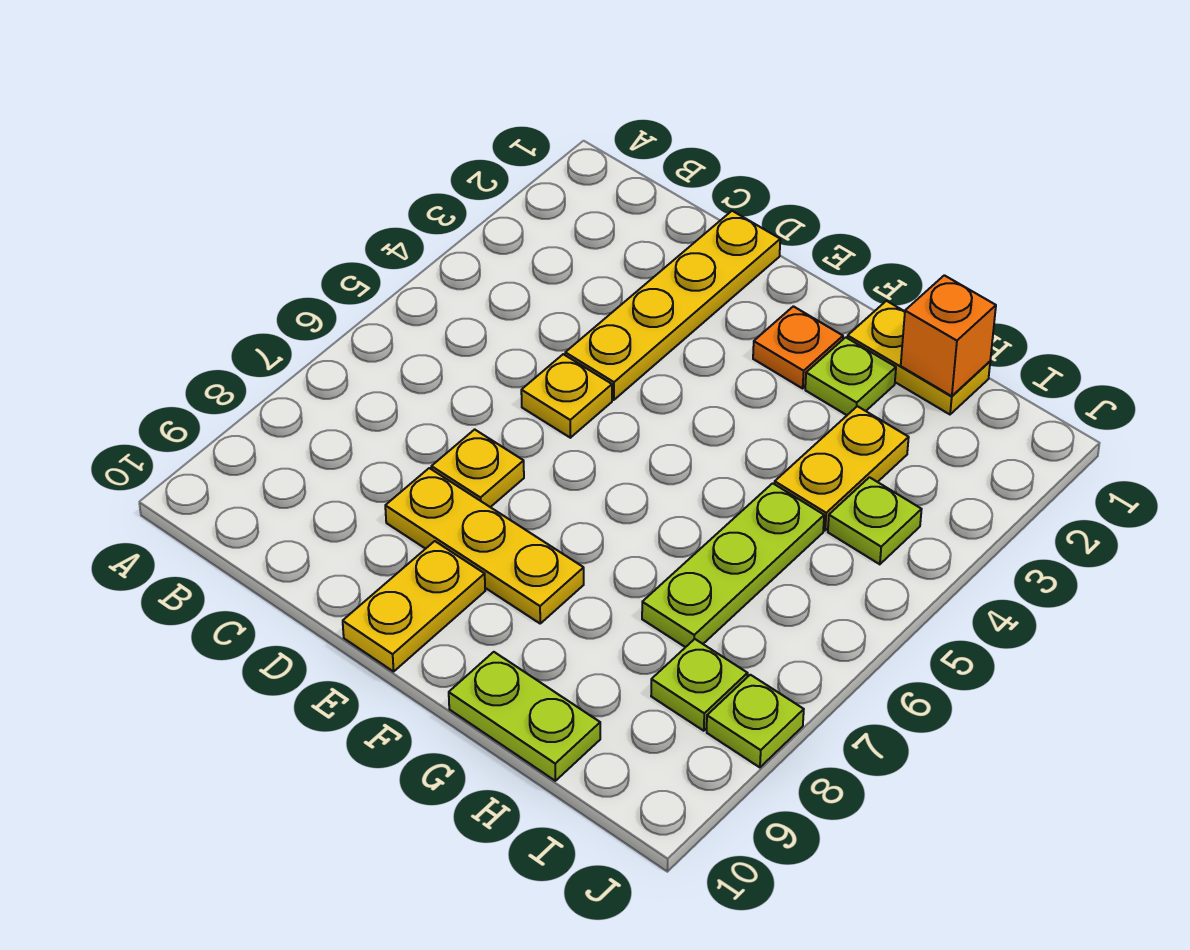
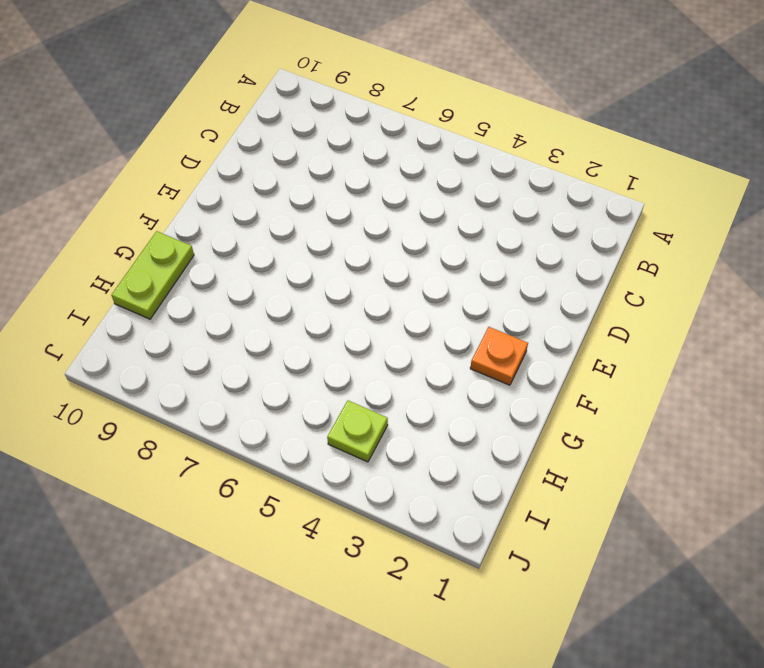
none -> yellow plate D1:D4 level 1
none -> yellow plate D5 level 1
none -> yellow plate D7 level 1

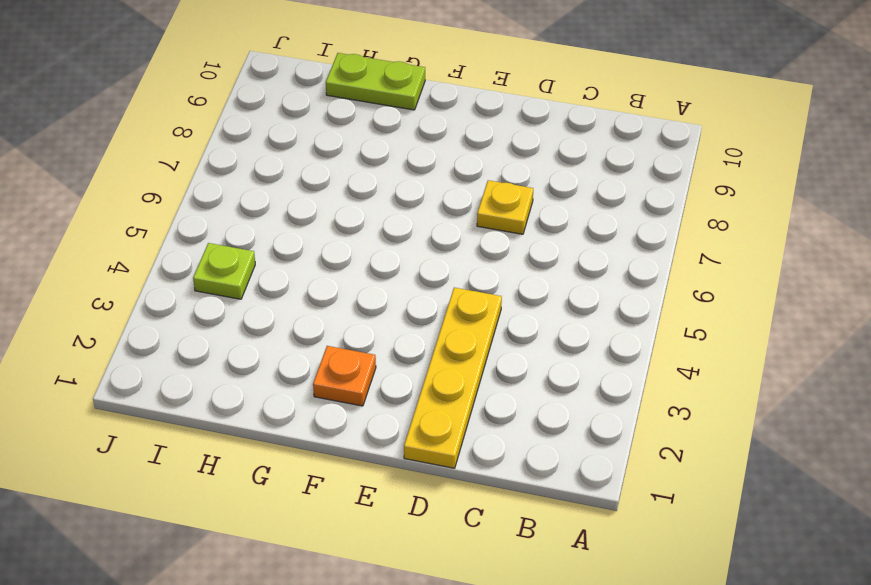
none -> yellow plate D5 level 1
none -> yellow plate D8:F8 level 1
none -> yellow plate E9:E10 level 1

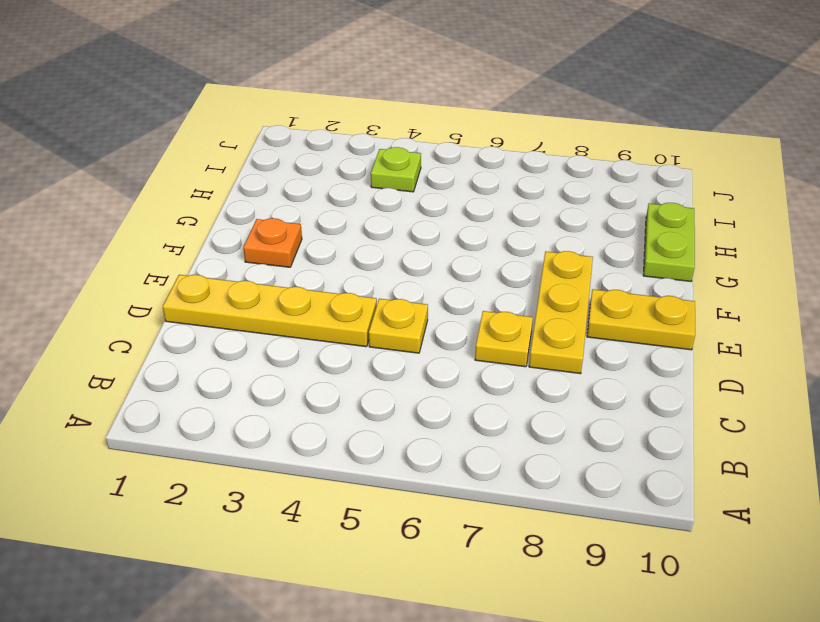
none -> yellow plate G1:H1 level 1
none -> lime plate G2 level 1
none -> yellow plate H3:H4 level 1

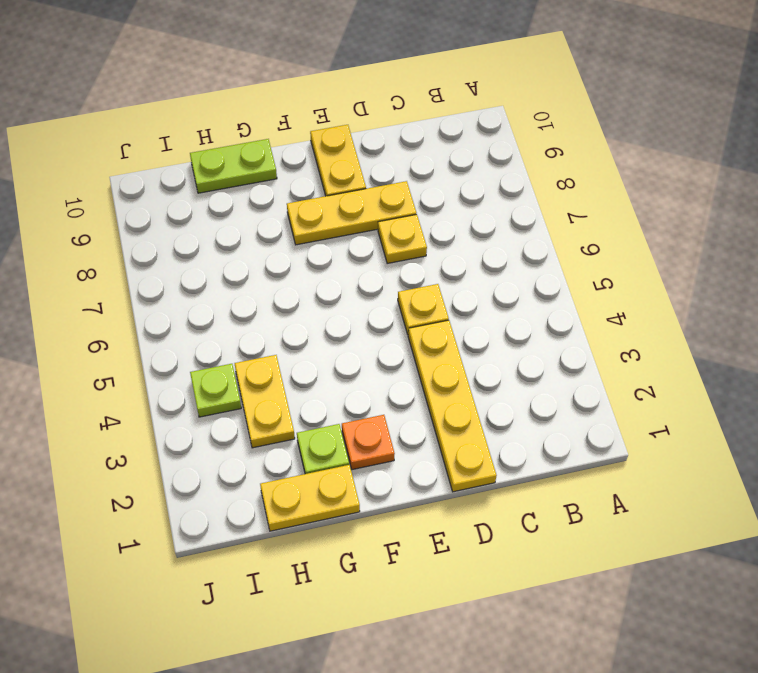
none -> lime plate H5:H7 level 1
none -> lime plate I8 level 1
none -> lime plate J8 level 1

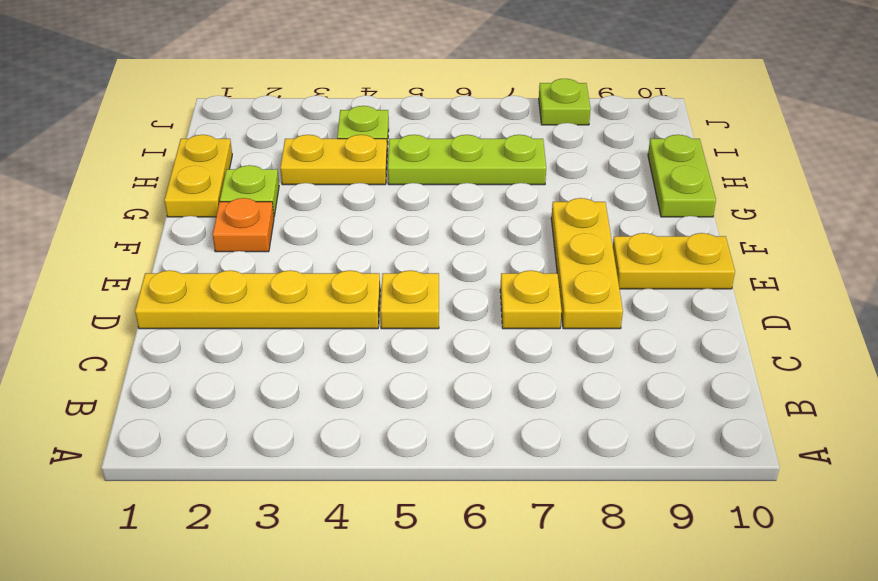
none -> lime plate I8 level 1
none -> orange brick H1 level 2

